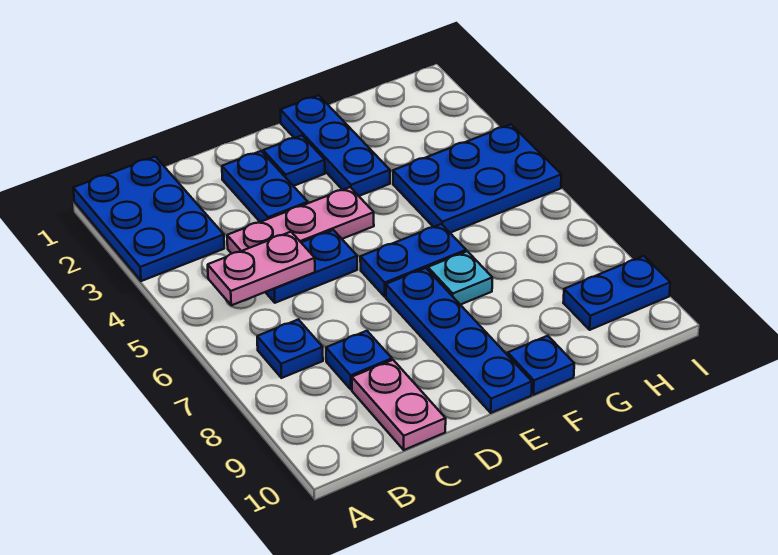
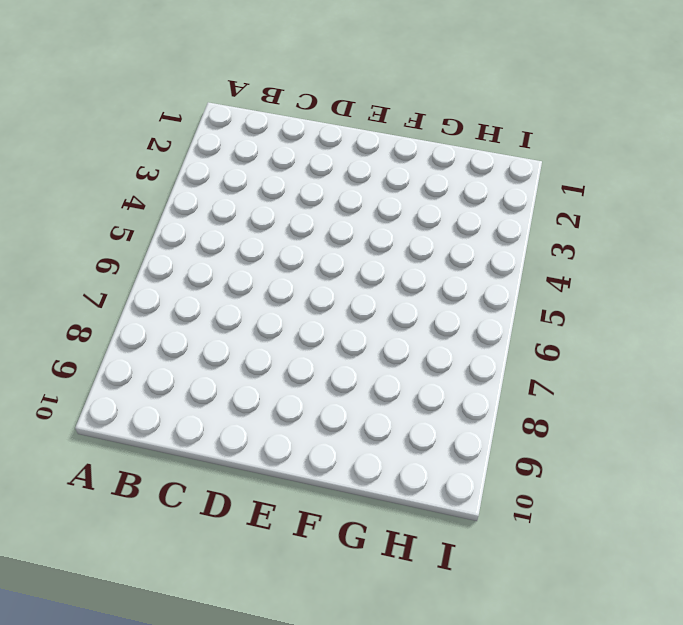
none -> blue plate A1:B3 level 1
none -> blue plate B7 level 1
none -> pink plate C4:E4 level 1

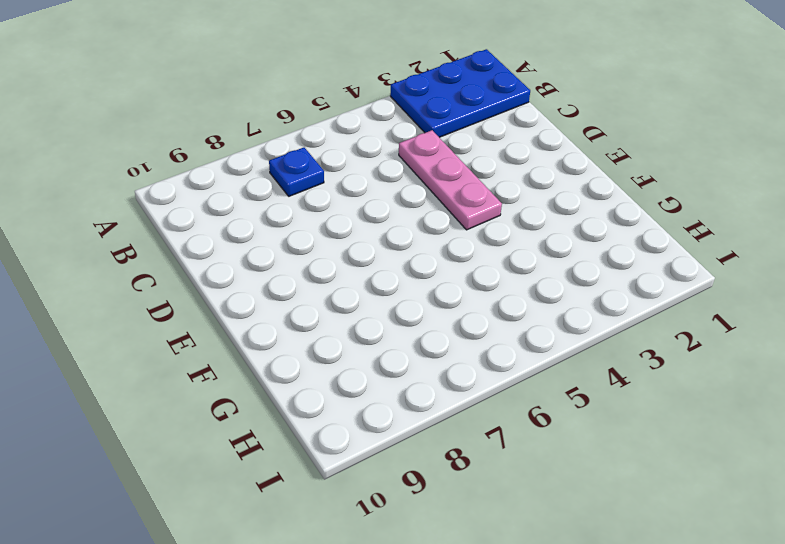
none -> blue plate C5:D5 level 1
none -> blue plate C8 level 1
none -> pink plate C9:C10 level 1

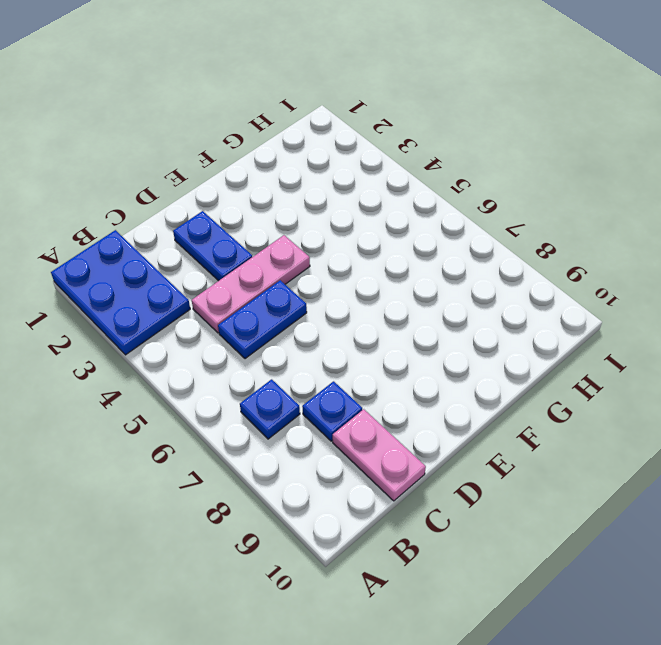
none -> blue plate E2 level 1
none -> blue plate E6:F6 level 1
none -> blue plate E7:E10 level 1

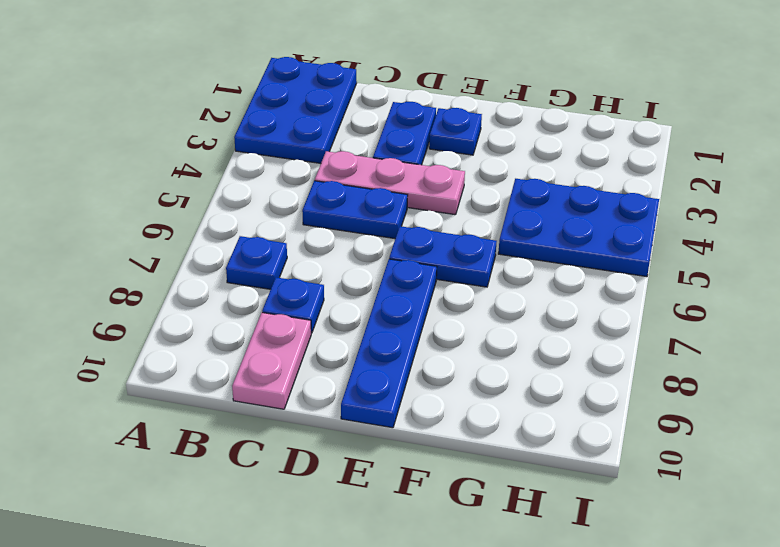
none -> blue plate F1:F3 level 1
none -> cyan plate F7 level 1
none -> blue plate F10 level 1

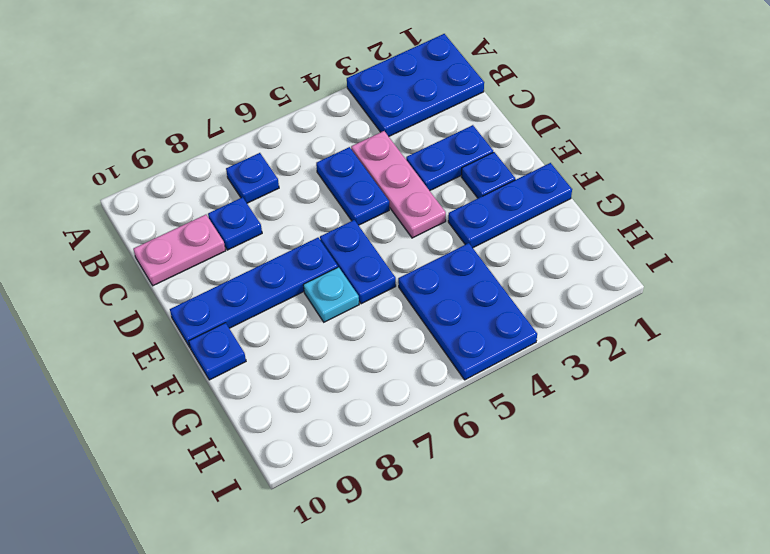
none -> blue plate H9:I9 level 1
none -> pink plate B5:C5 level 2

